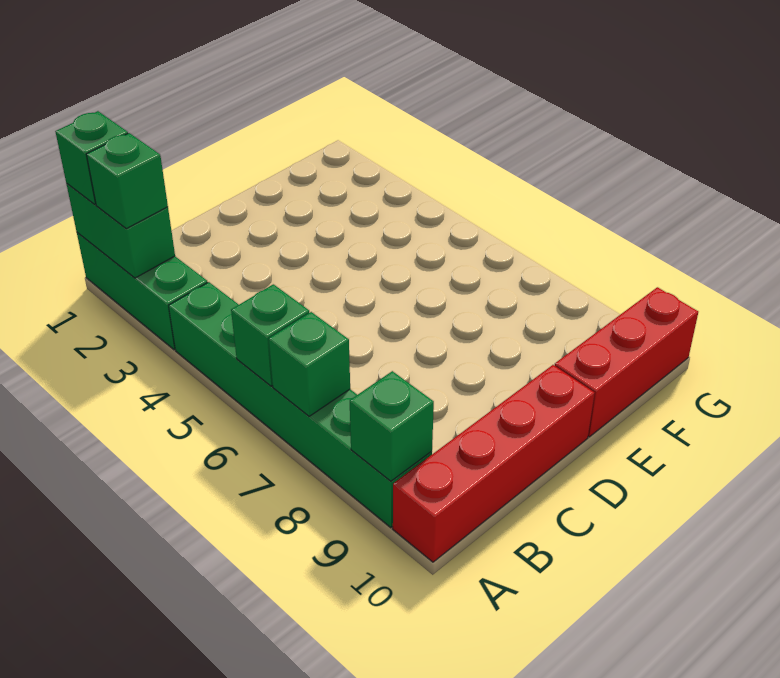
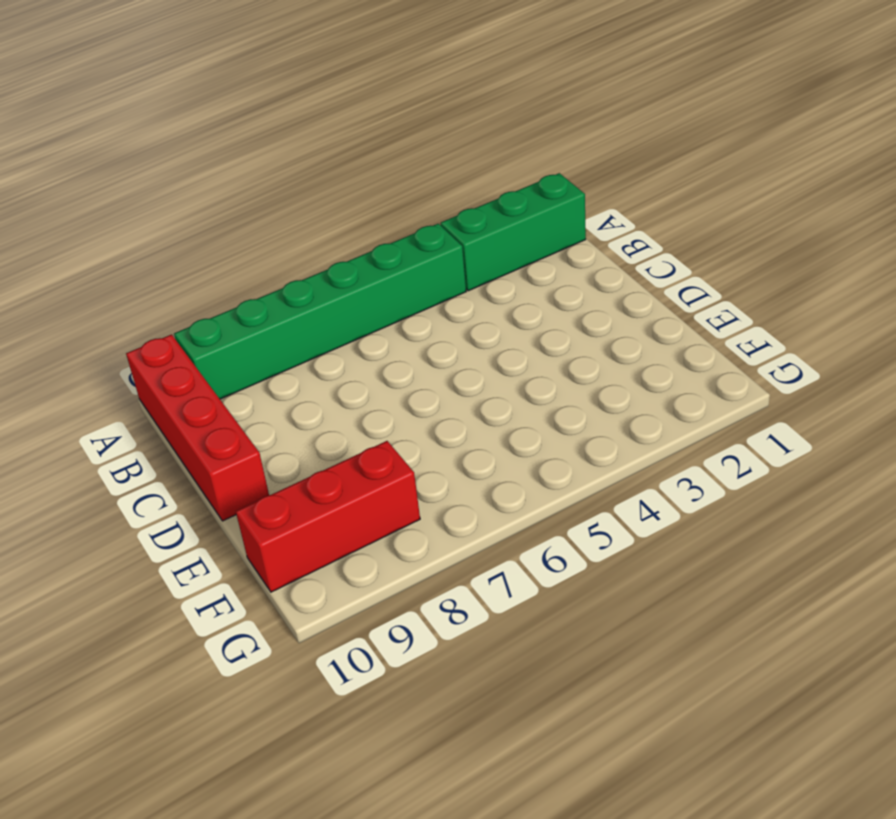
red brick F8:F10 level 1 -> red brick E10:G10 level 1
none -> green brick A1:A2 level 2
none -> green brick A6 level 2

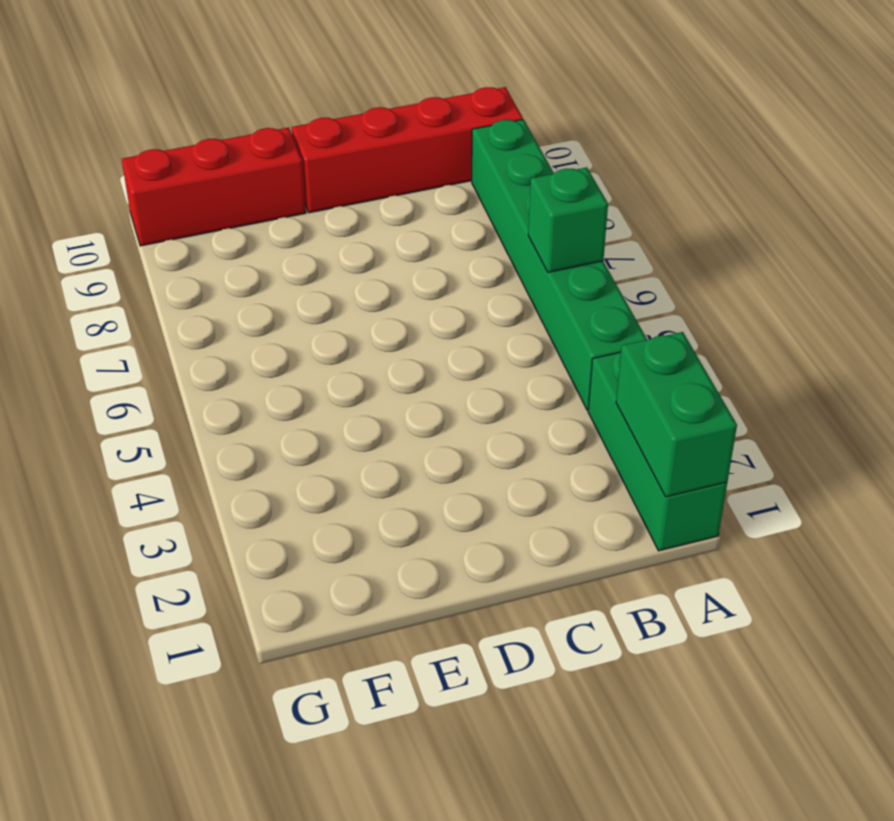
none -> green brick A7 level 2
none -> green brick A9 level 2

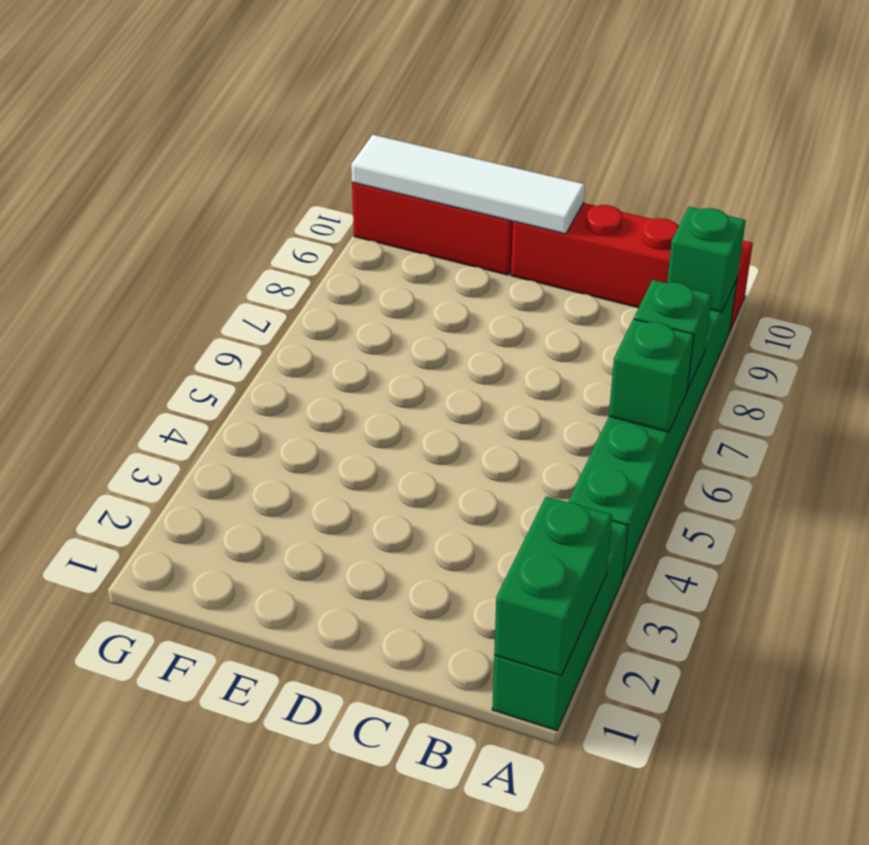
white tile D10:G10 level 2 -> none
none -> green brick A1 level 3
none -> green brick A2 level 3

